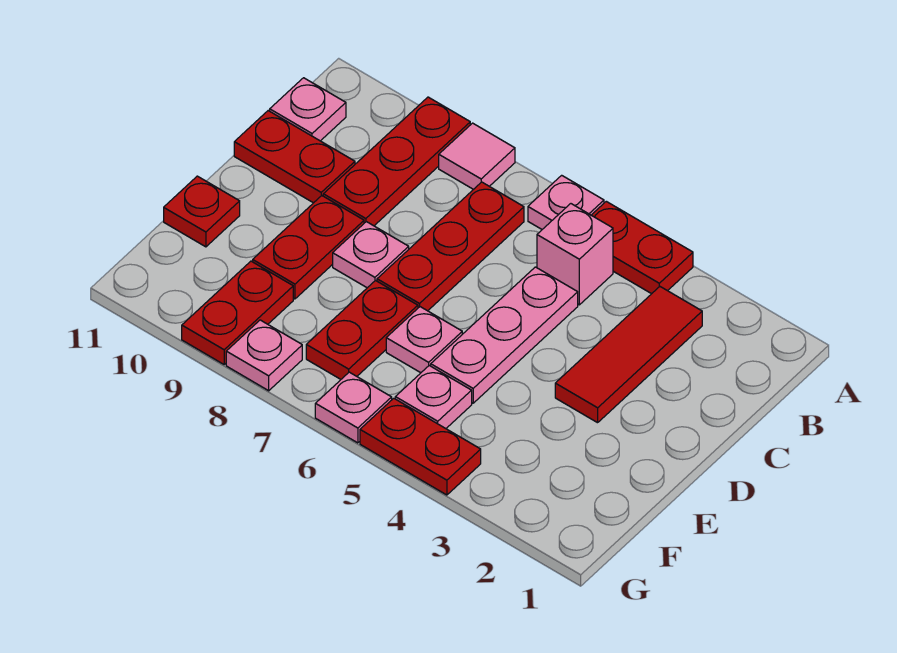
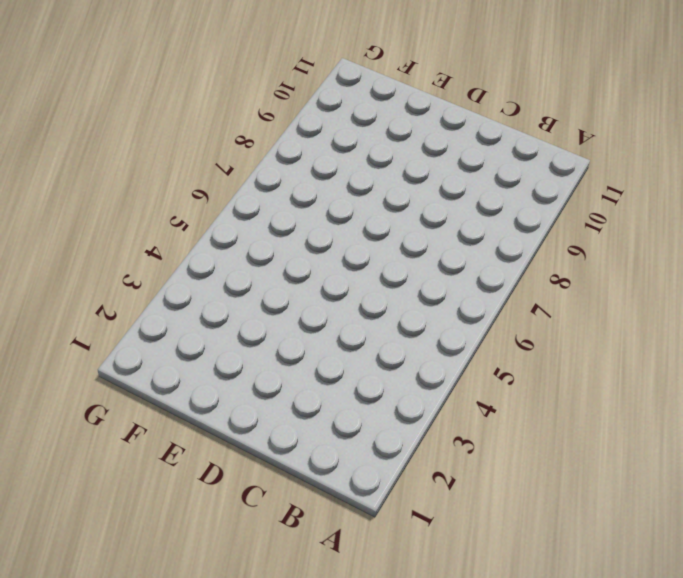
none -> red plate A4:A5 level 1
none -> pink plate A6 level 1
none -> pink tile A8 level 1

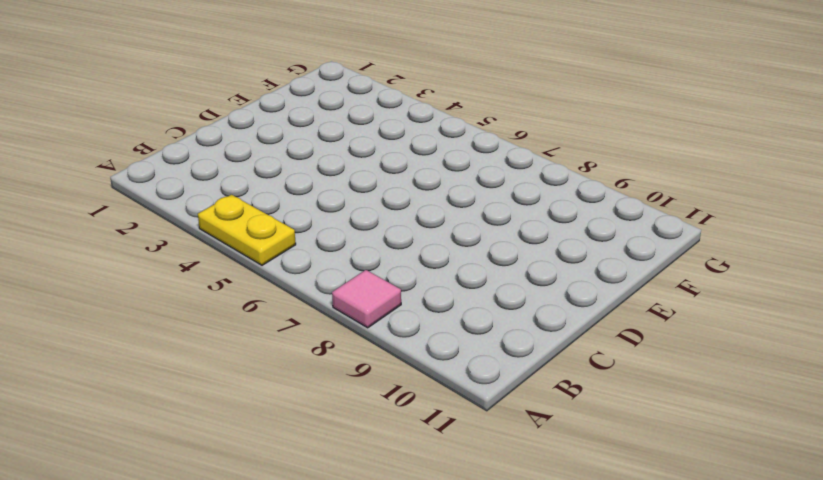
yellow plate A4:A5 level 1 -> red plate A4:A5 level 1
none -> pink plate A6 level 1
none -> red plate A9:C9 level 1
none -> red tile B3:D3 level 1

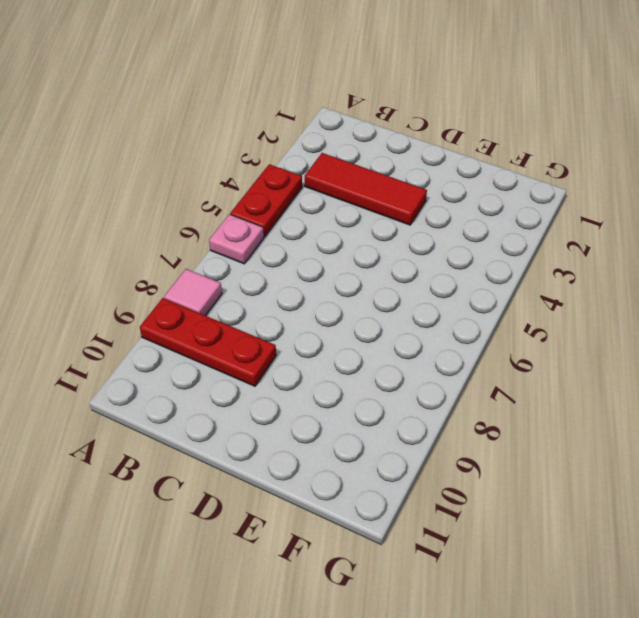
none -> pink brick B5 level 1
none -> red plate B7:D7 level 1
none -> pink plate B11 level 1

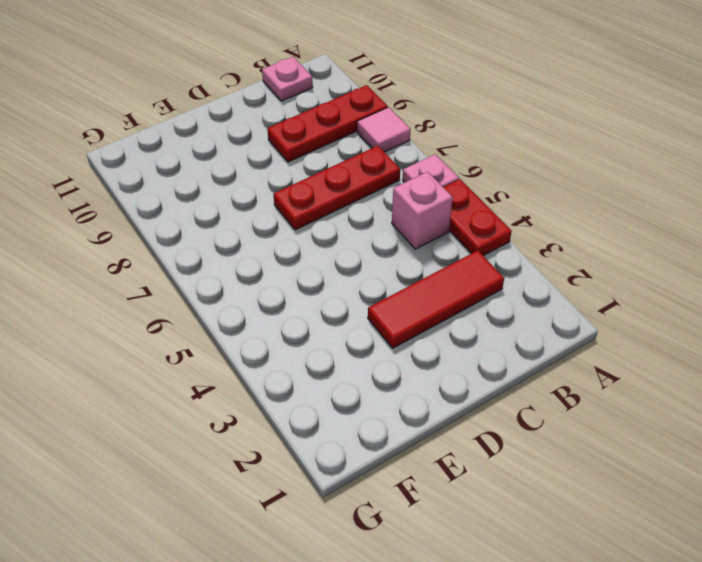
none -> pink plate C5:E5 level 1
none -> red plate C10:C11 level 1
none -> pink plate D8 level 1

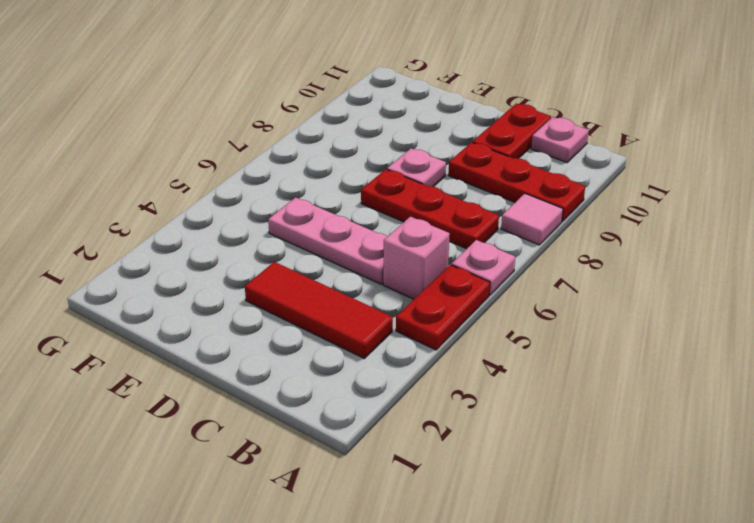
none -> red plate D9:E9 level 1
none -> pink plate E6 level 1
none -> red plate E7:F7 level 1

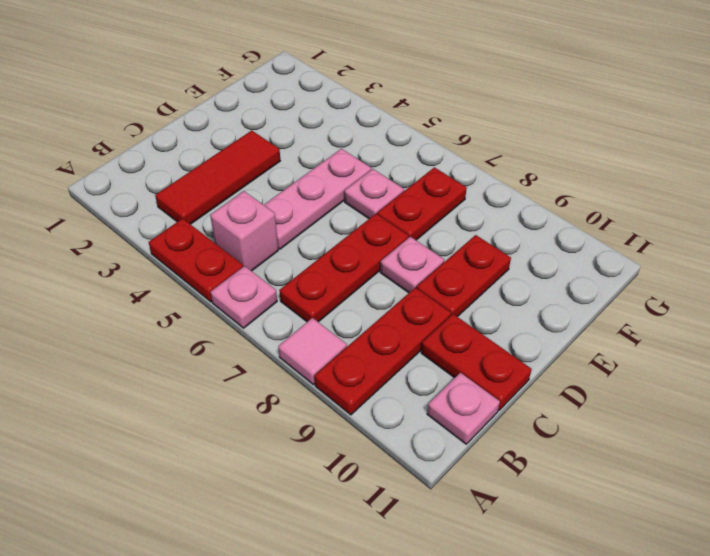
none -> red plate E11 level 1
none -> pink plate F5 level 1
none -> red plate F9:G9 level 1

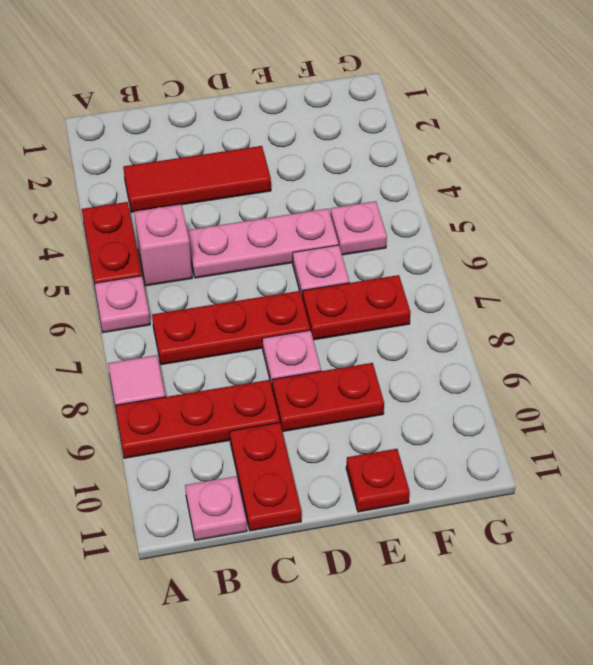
none -> red plate F9:G9 level 1
none -> red plate G4:G5 level 1
none -> pink plate G6 level 1

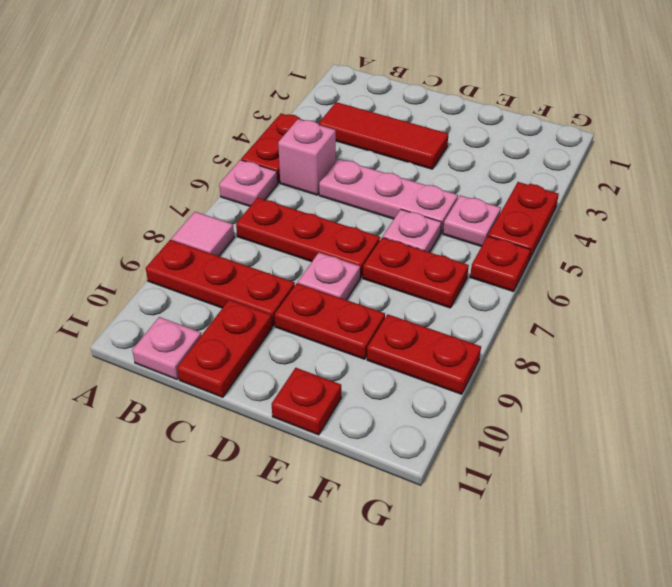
red plate G6 level 1 -> pink plate G6 level 1
none -> pink plate G8 level 1

